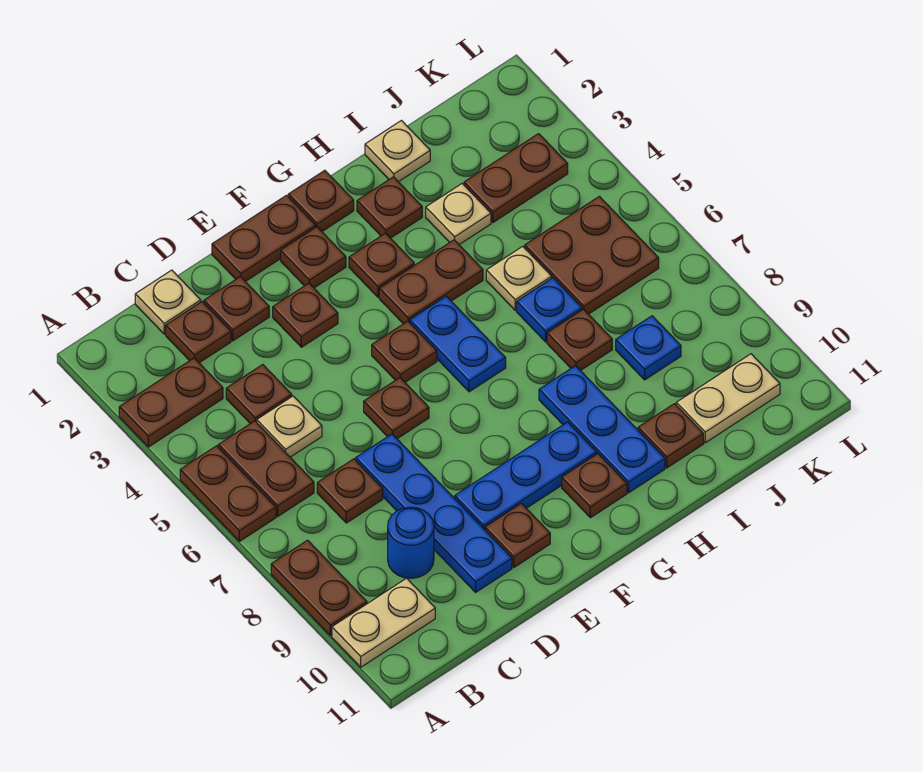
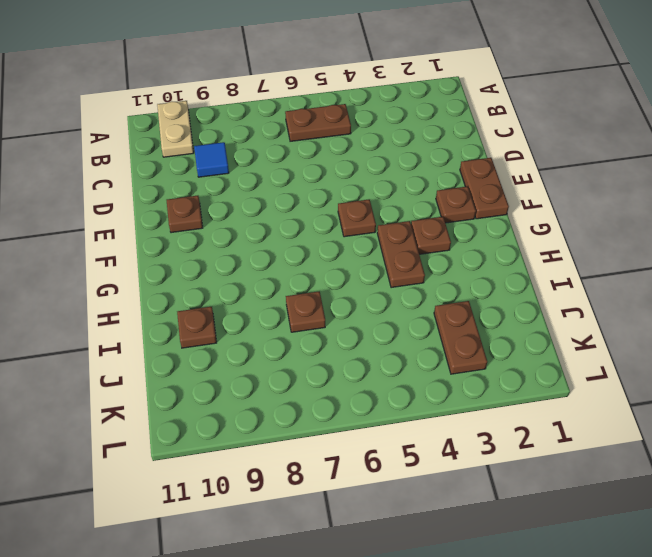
blue tile C9 level 1 -> blue round brick C9 level 1
none -> brown plate A3:B3 level 1
none -> brown plate A5:A6 level 1
none -> brown plate A8:A9 level 1
none -> tan plate C1 level 1

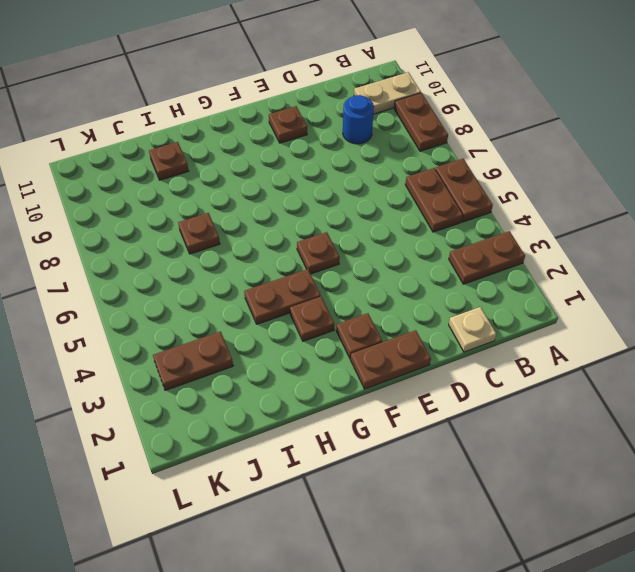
none -> brown plate C2 level 1
none -> brown plate C4 level 1
none -> tan plate C5 level 1
none -> brown plate C7 level 1

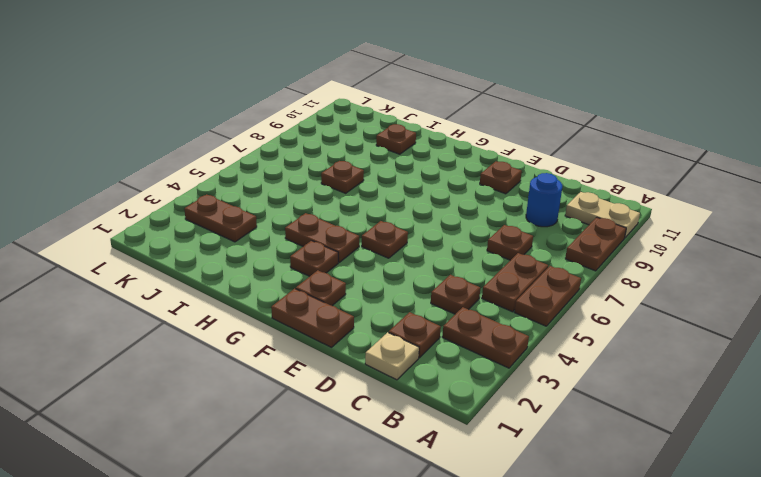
none -> tan plate C5 level 1
none -> brown plate D2 level 1
none -> blue plate D7:D10 level 1
none -> brown plate E3 level 1

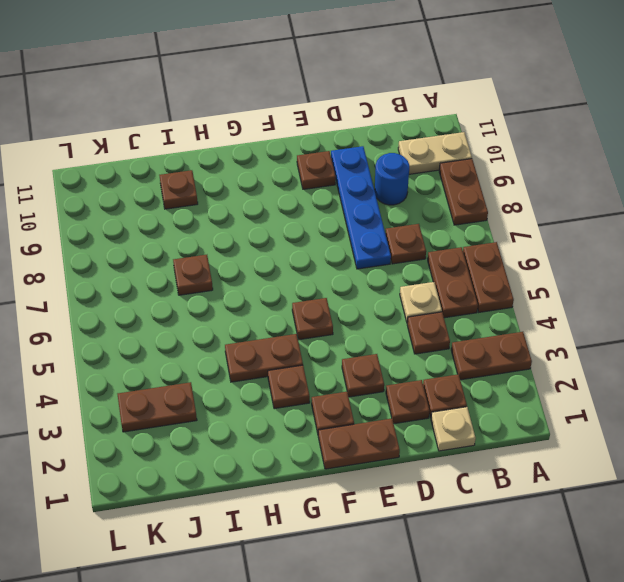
none -> brown plate E6 level 1
none -> blue plate E9:G9 level 1
none -> brown plate G1 level 1
none -> blue plate G5:G6 level 1

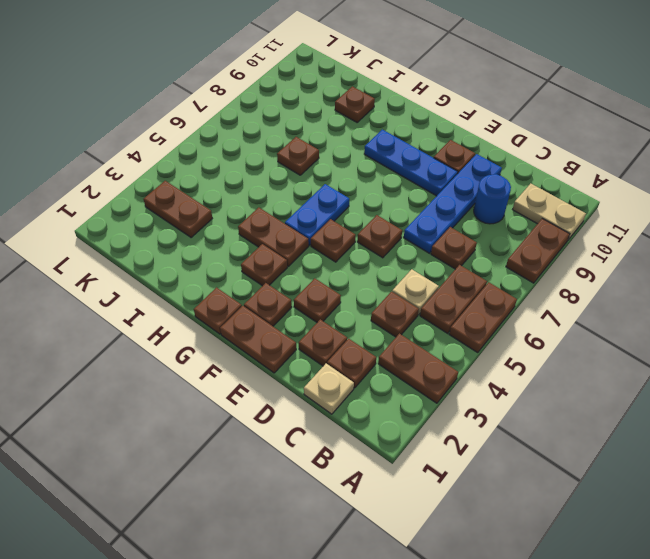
none -> brown plate G10 level 1
none -> brown plate H2 level 1
none -> blue plate H8:H10 level 1
none -> tan plate I1 level 1

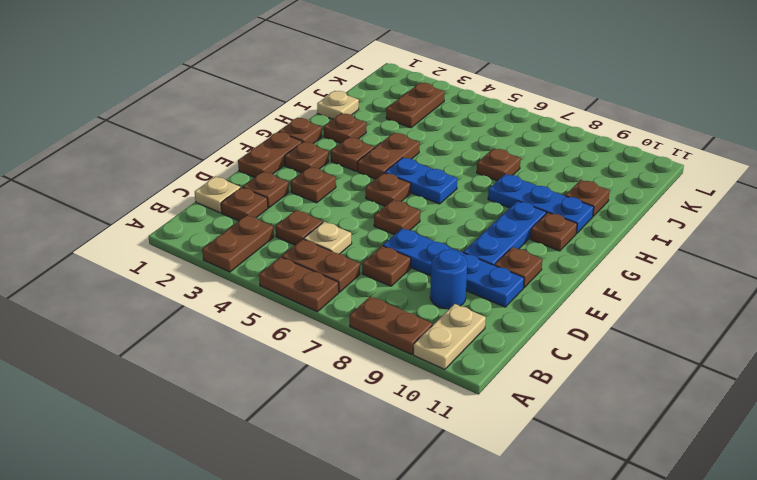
none -> tan plate I3 level 1
none -> tan plate I5 level 1
none -> blue plate I6 level 1
none -> brown plate J5:K6 level 1

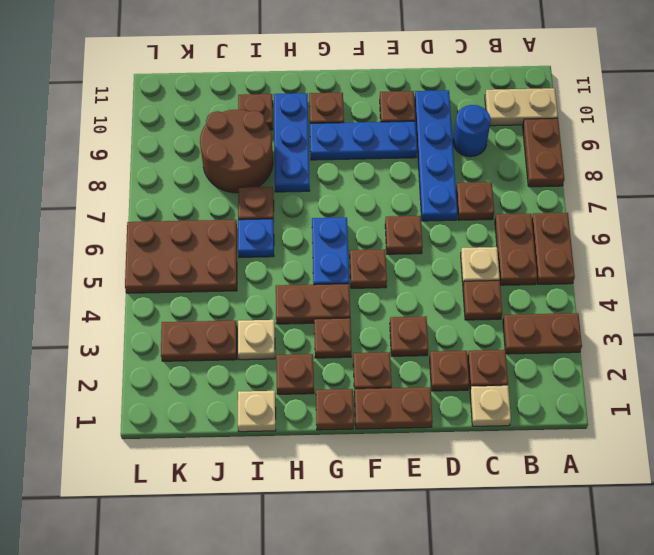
brown round brick I8:J9 level 1 -> blue plate J8 level 1
brown plate J5:L6 level 1 -> brown plate J5:K6 level 1
none -> tan plate I5 level 1
none -> tan plate J10:K10 level 1

